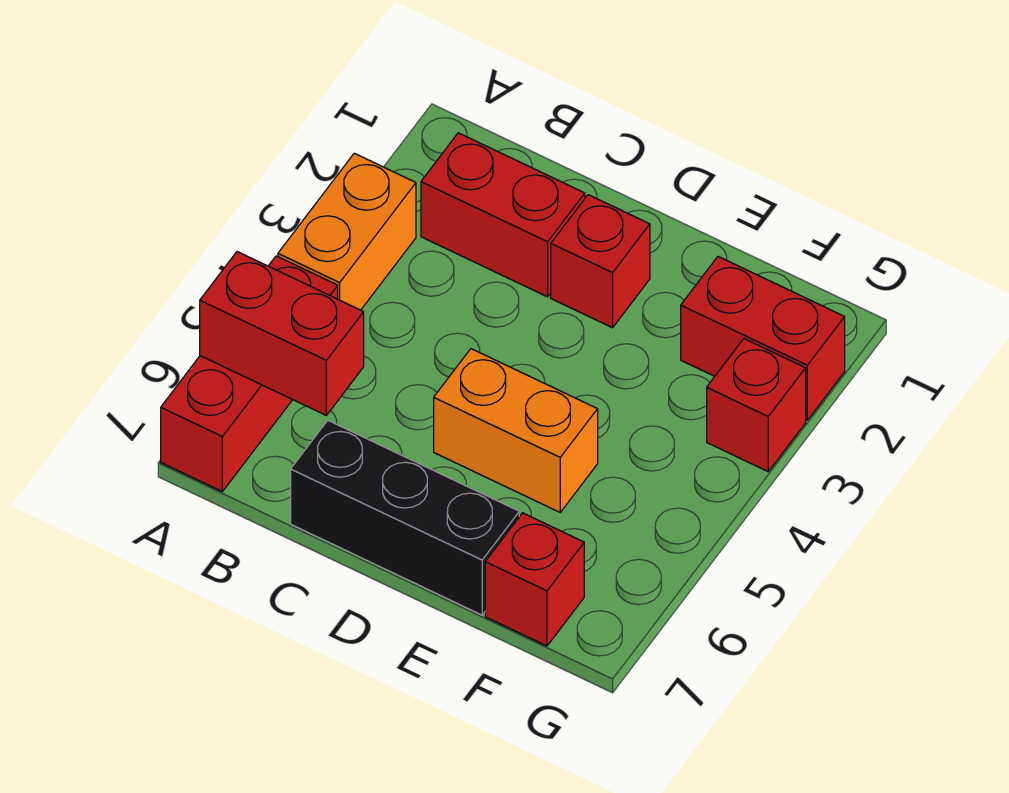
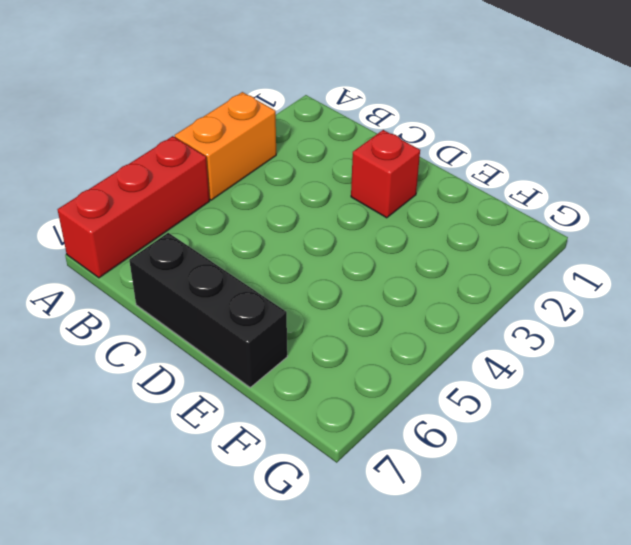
none -> red brick B2:C2 level 1
none -> orange brick D5:E5 level 1

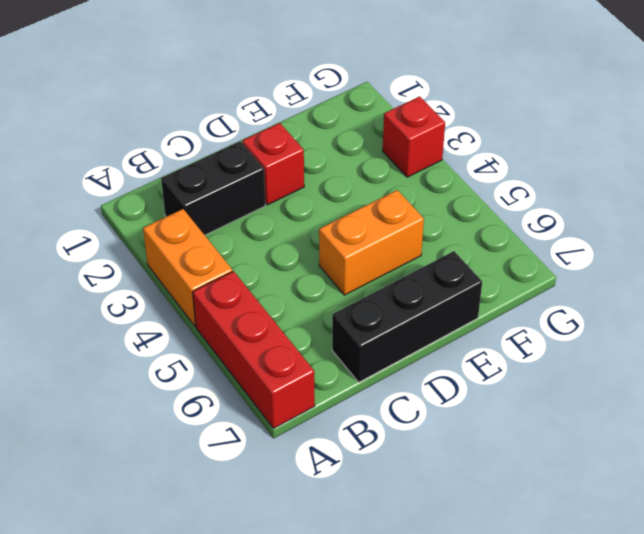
black brick B2:C2 level 1 -> red brick B2:C2 level 1
none -> red brick F2:G2 level 1
none -> red brick F7 level 1

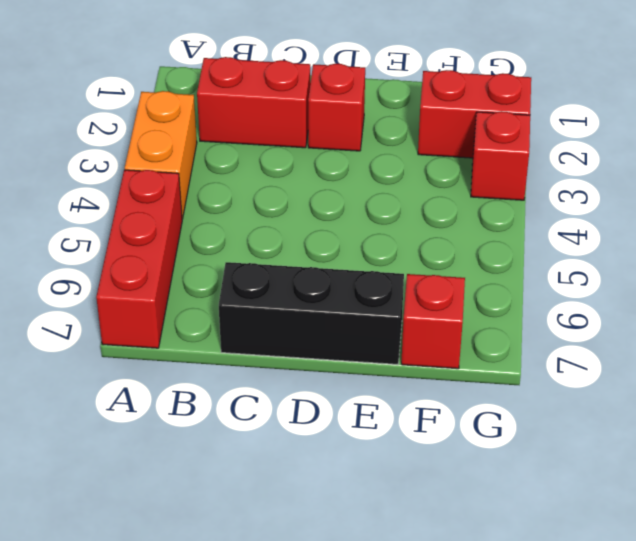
none -> orange brick D5:E5 level 1
none -> red brick A6:B6 level 2

